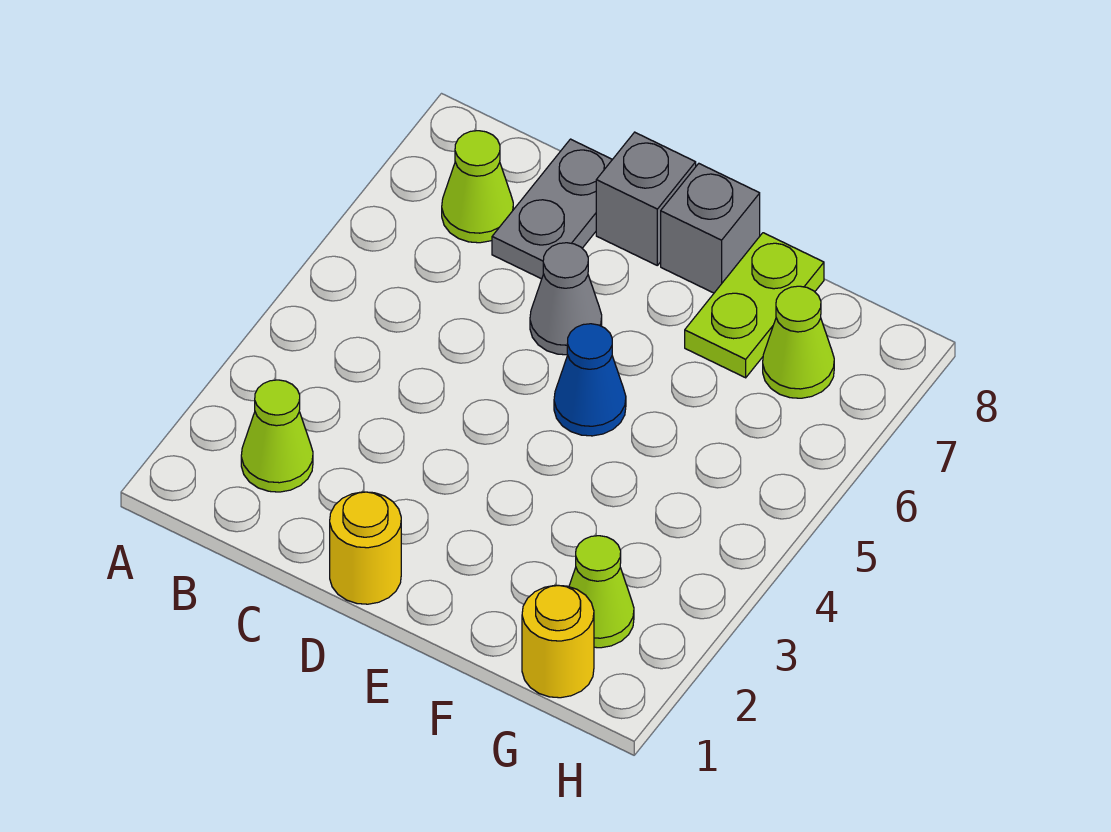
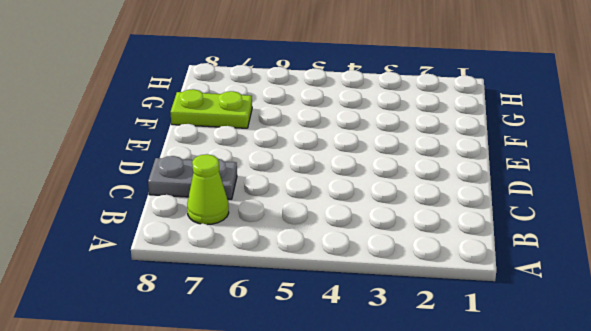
none -> lime cone B2 level 1
none -> yellow round brick D1 level 1
none -> grey cone D6 level 1

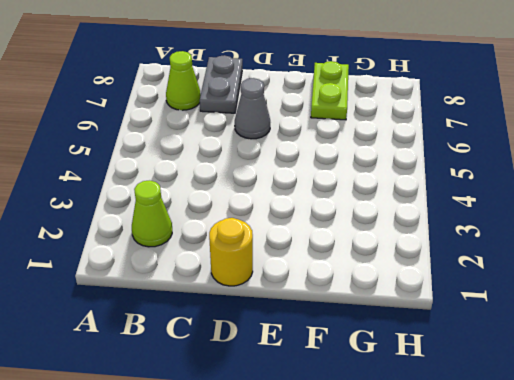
none -> grey brick D8 level 1
none -> blue cone E5 level 1
none -> grey brick E8 level 1

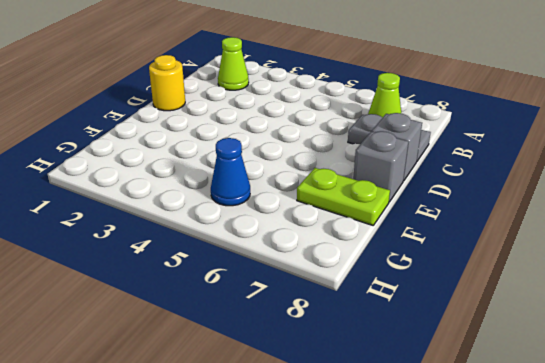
blue cone G5 level 1 -> blue cone E5 level 1
none -> grey cone D6 level 1
none -> yellow round brick G1 level 1
none -> lime cone G2 level 1

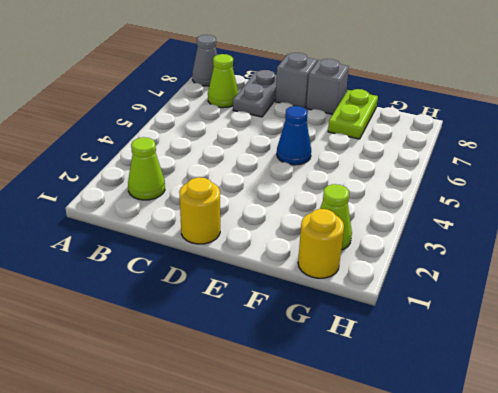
grey cone A8 level 1 -> grey cone D6 level 1
none -> lime cone G7 level 1

